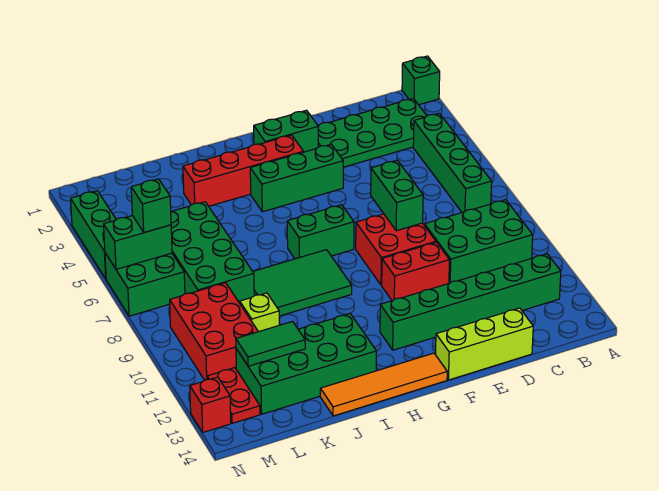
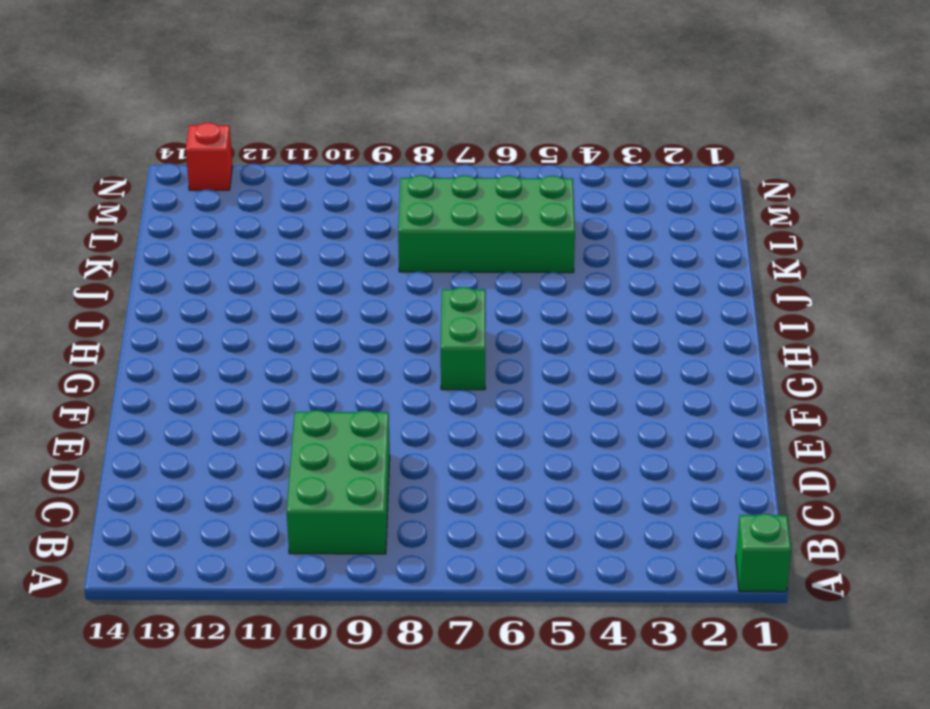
none -> green plate B2:E3 level 1
none -> green brick B4:B7 level 1
none -> green brick B12:G12 level 1

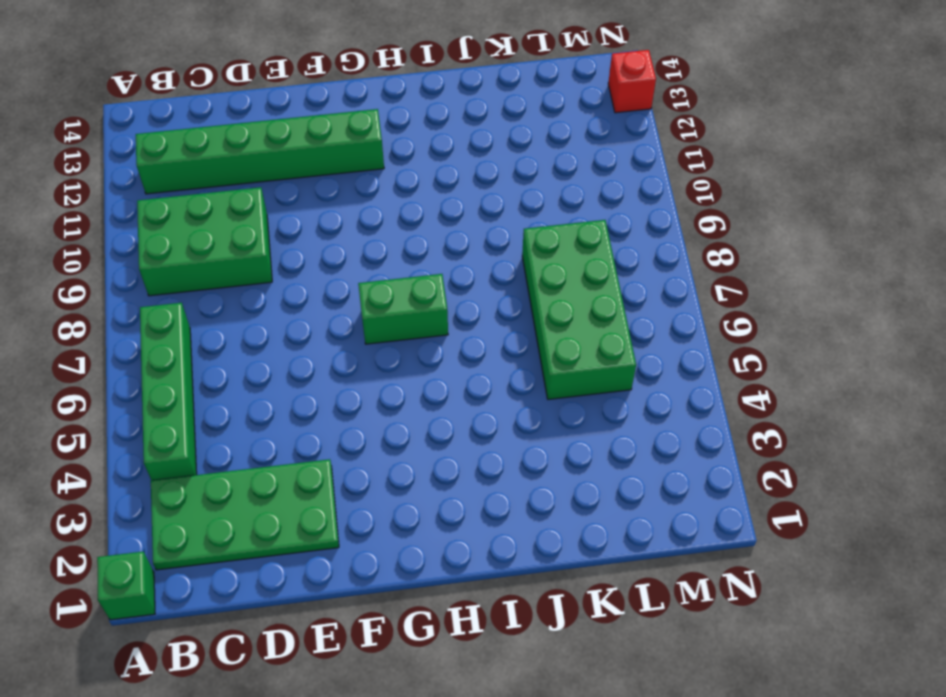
none -> lime brick D14:F14 level 1
none -> red brick E8:F9 level 1
none -> red brick E10:F10 level 1

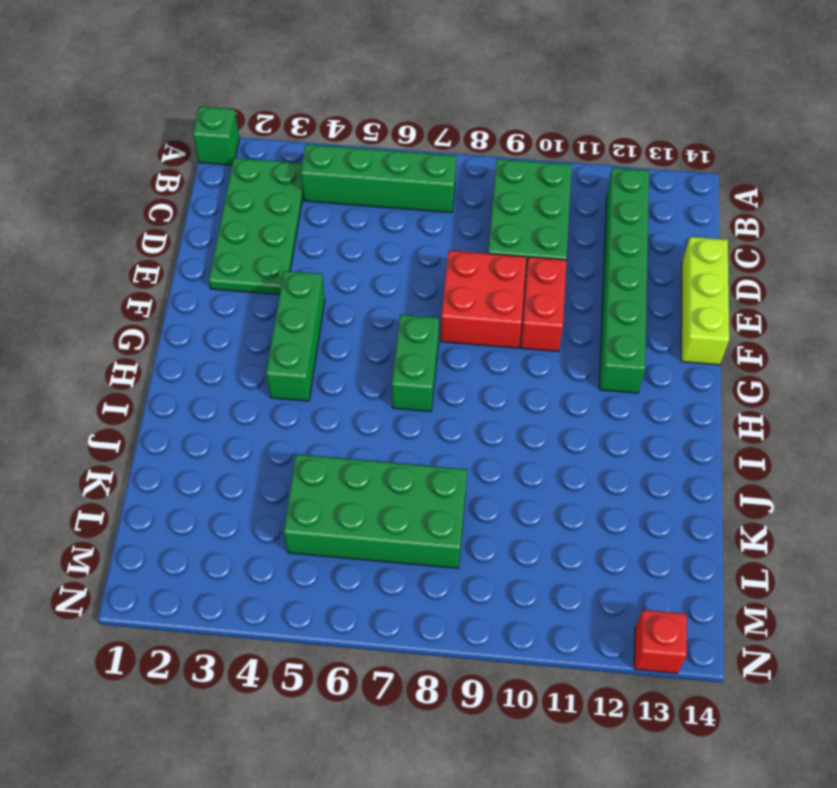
none -> green brick F2:G2 level 1
none -> red brick G3:J3 level 1
none -> orange tile G14:J14 level 1

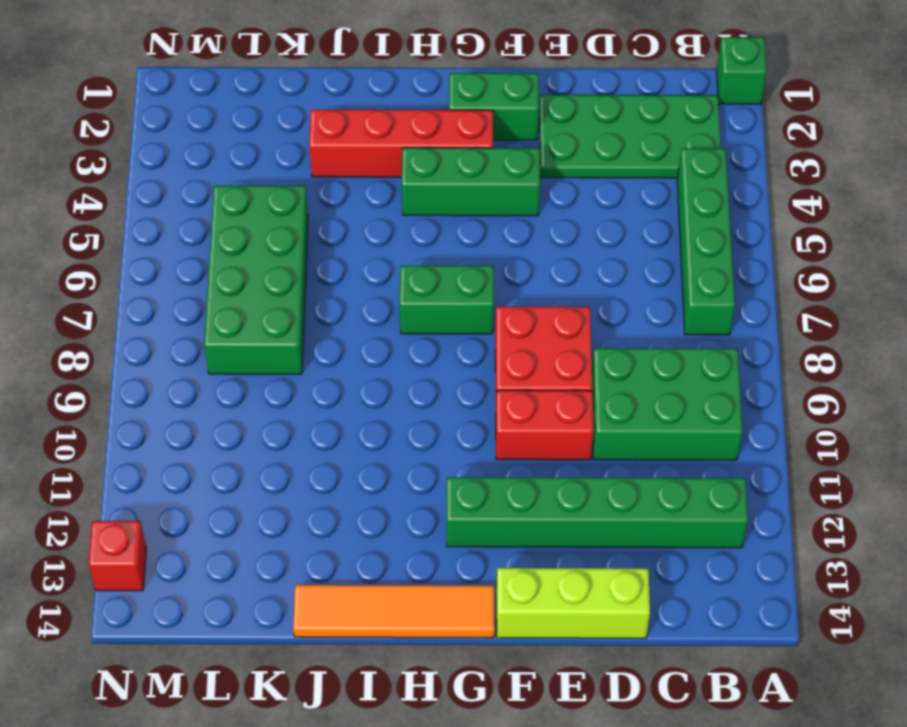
none -> green tile H8:J9 level 1
none -> green brick I12:L13 level 1
none -> lime brick K10 level 1

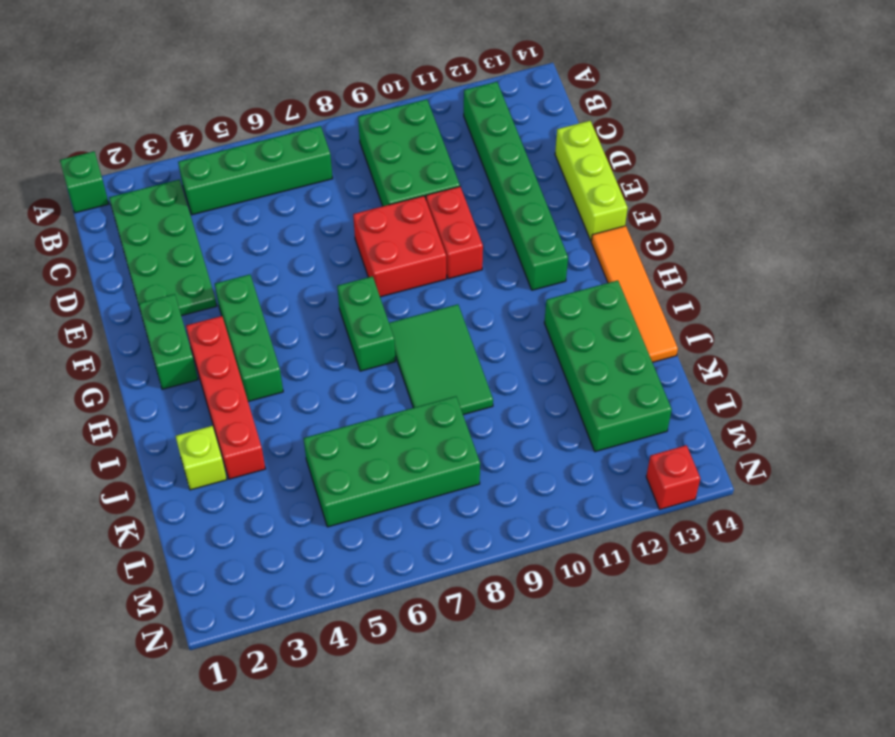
lime brick J2 level 1 -> lime brick K10 level 1
none -> red brick L9:M11 level 1
none -> green brick M6:N7 level 1
none -> red plate M12:M13 level 1

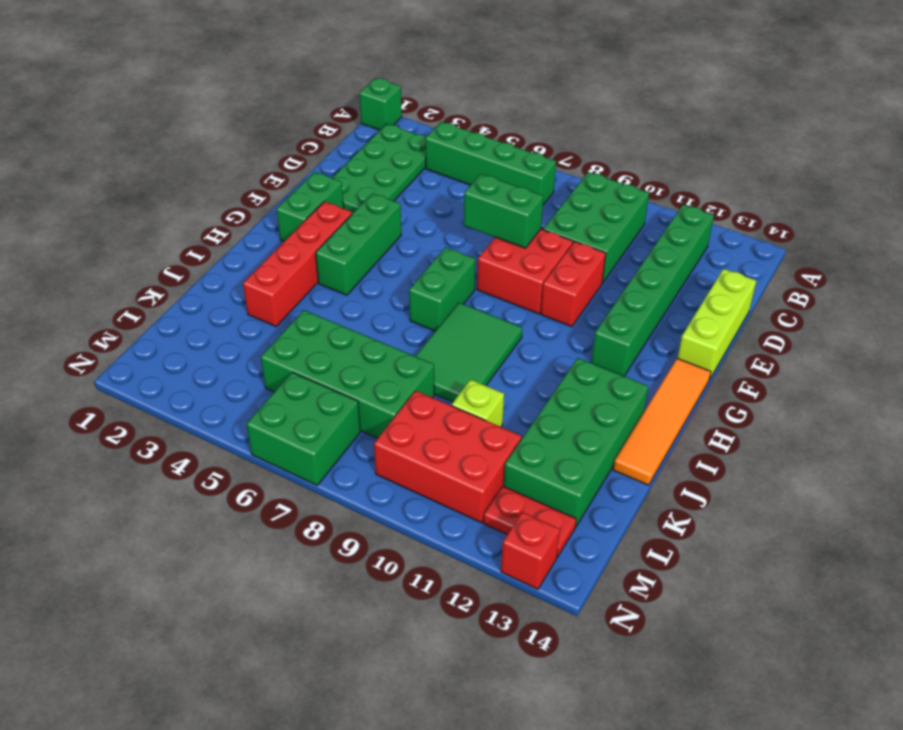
none -> green brick N3:N5 level 1
none -> green tile K12:L12 level 2
none -> green brick M6:N6 level 2

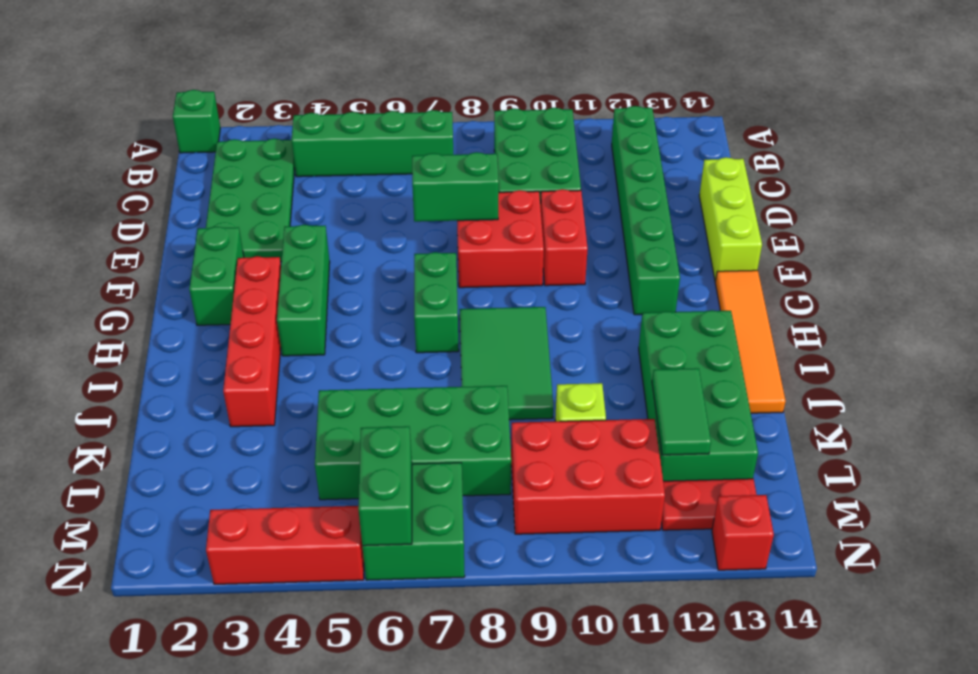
red brick N3:N5 level 1 -> green brick N3:N5 level 1
none -> green brick M6 level 3

